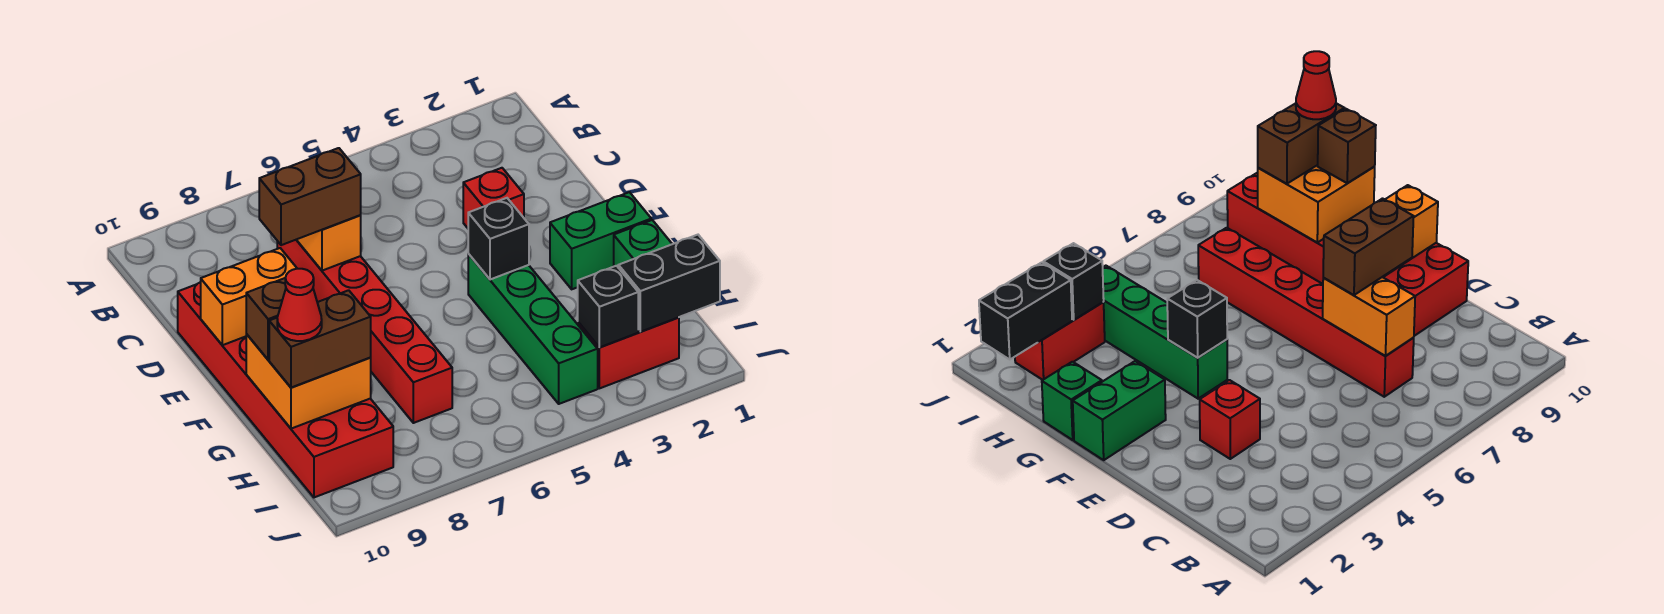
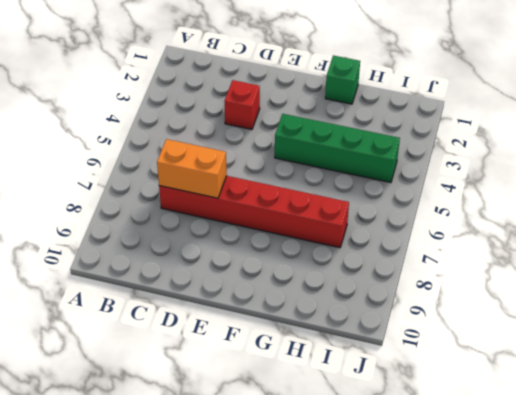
none -> red brick D9:I10 level 1
none -> green brick F1:F2 level 1
none -> red brick I2:I3 level 1

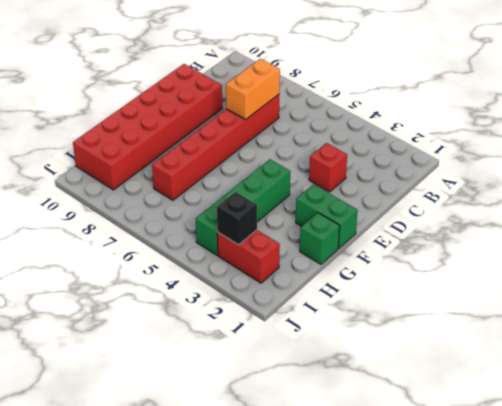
none -> orange brick E9:E10 level 2
none -> black brick F4 level 2
none -> orange brick G9:H10 level 2

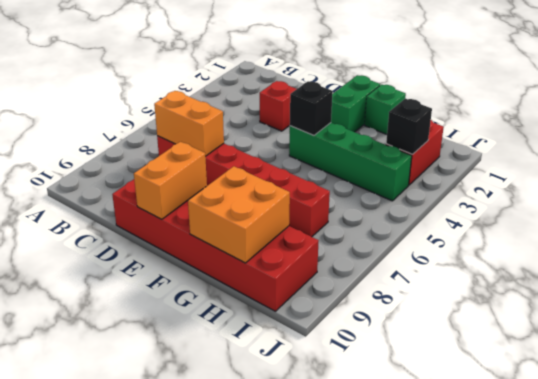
none -> black brick I1:I2 level 2
none -> brown brick D7:D8 level 3
none -> brown brick G10 level 3

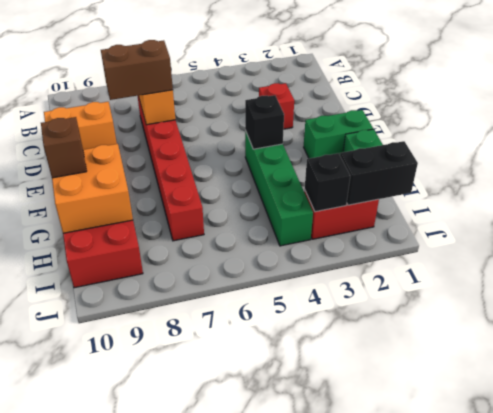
none -> brown brick H9:H10 level 3
none -> red cone H10 level 4

